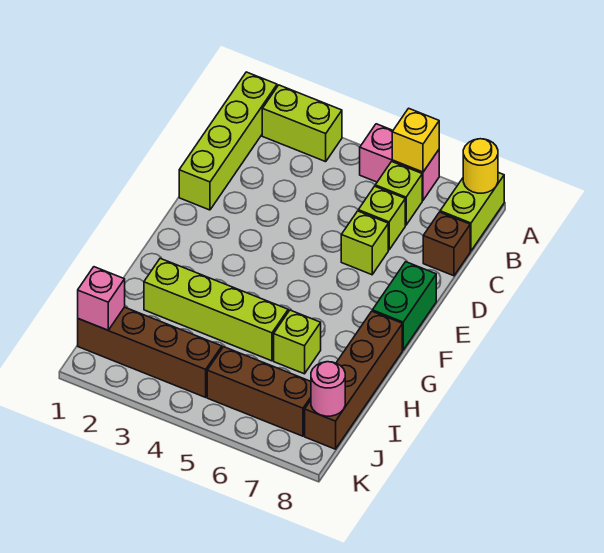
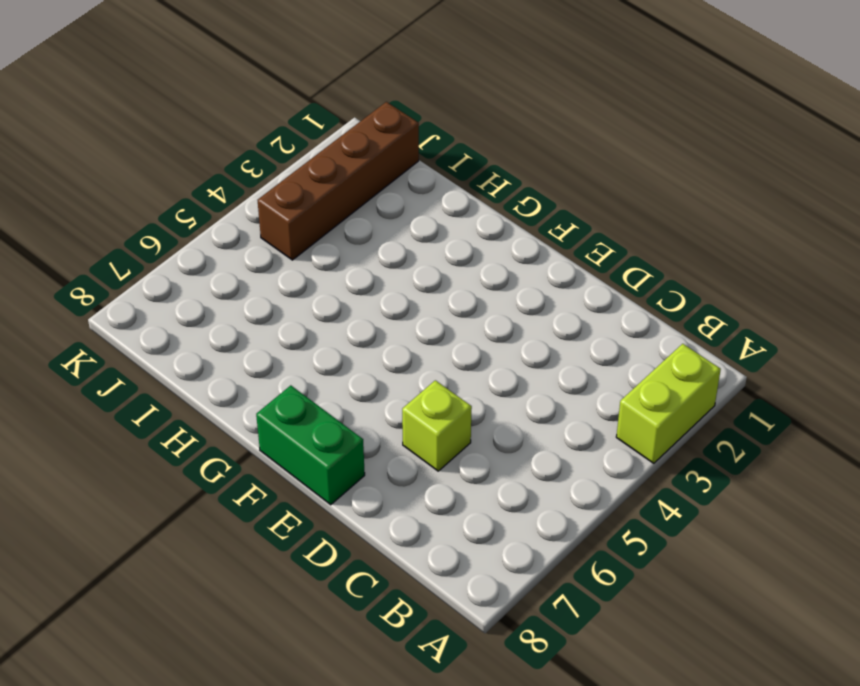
none -> lime brick A1:D1 level 1
none -> pink brick A5:A6 level 1
none -> lime brick A8:B8 level 1

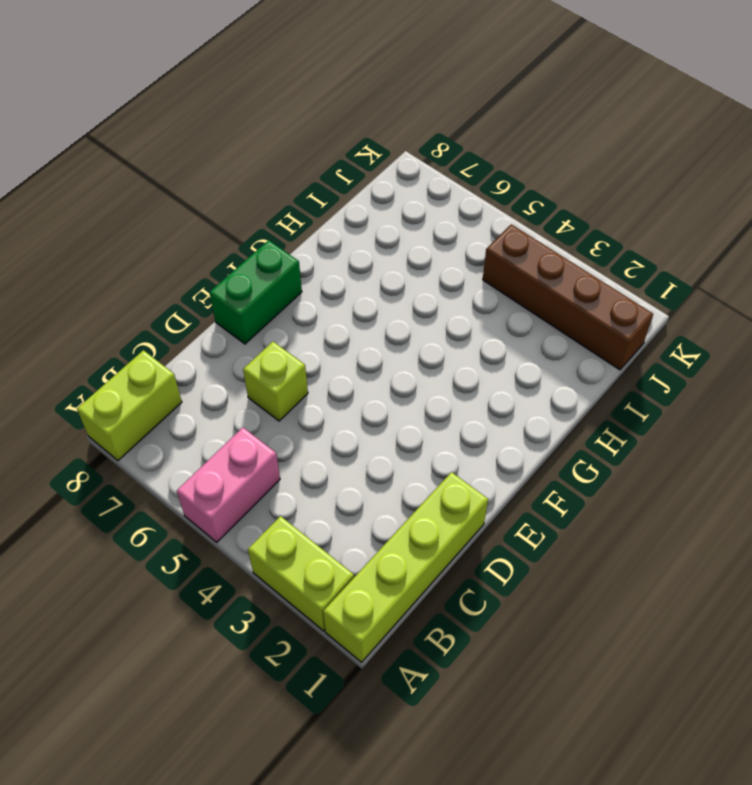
pink brick A5:B5 level 1 -> pink brick A5:A6 level 1
none -> lime brick B6 level 1
none -> lime brick C6 level 1
none -> brown brick C8 level 1

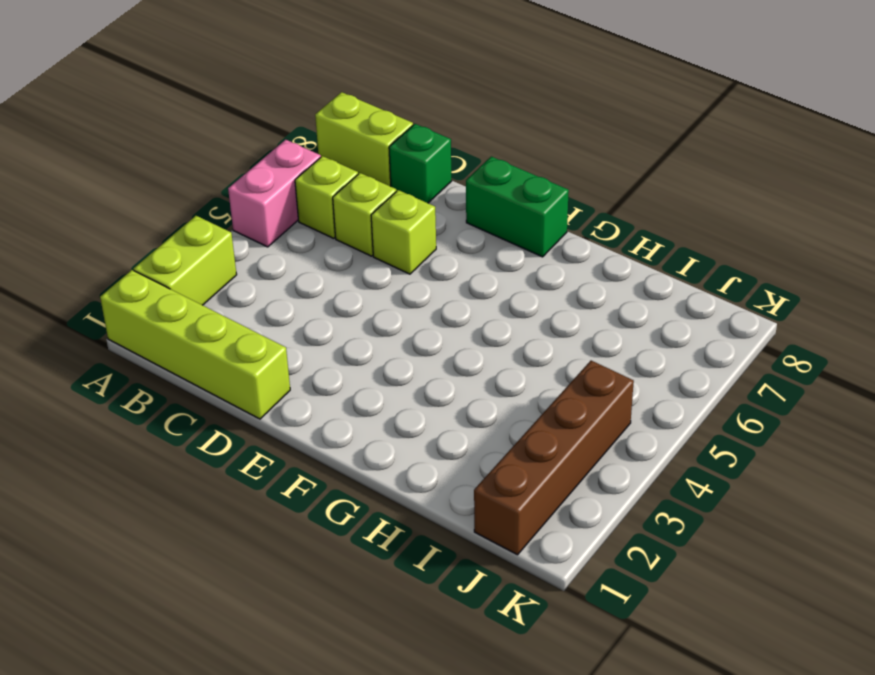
green brick C8 level 1 -> brown brick C8 level 1
none -> brown brick G8:J8 level 1
none -> lime brick H2:H5 level 1
none -> lime brick H6 level 1

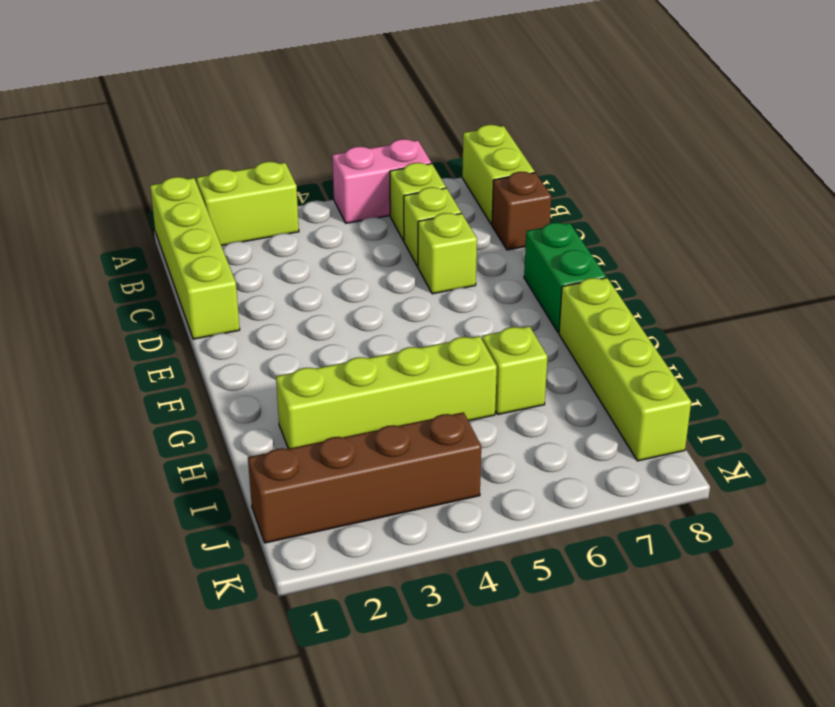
lime brick G8:J8 level 1 -> brown brick G8:J8 level 1
none -> brown brick J5:J7 level 1
none -> yellow brick A6 level 2
none -> yellow round brick A8 level 2

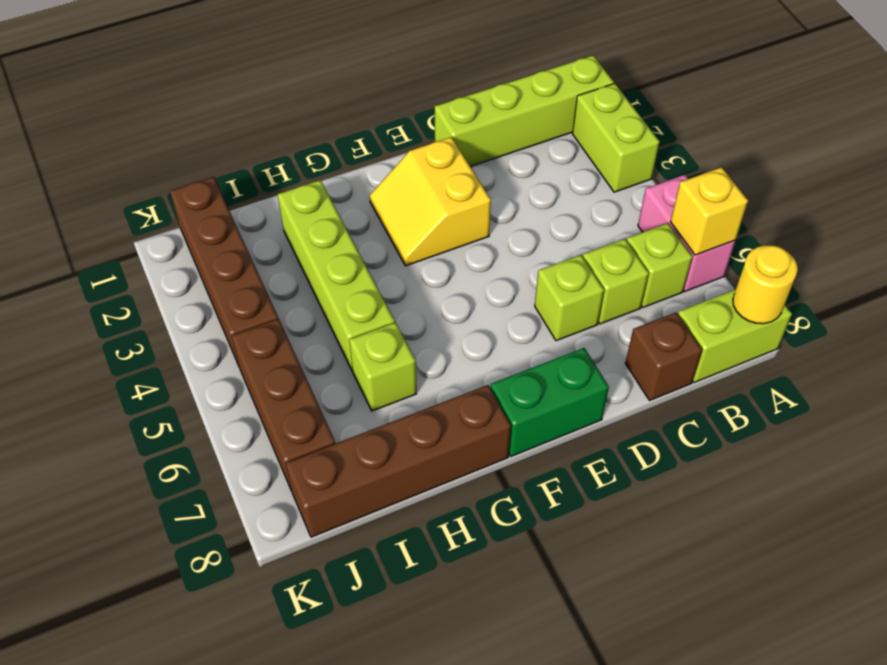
yellow slope E2:F3 level 1 top E -> none
none -> pink brick J1 level 2
none -> pink round brick J8 level 2

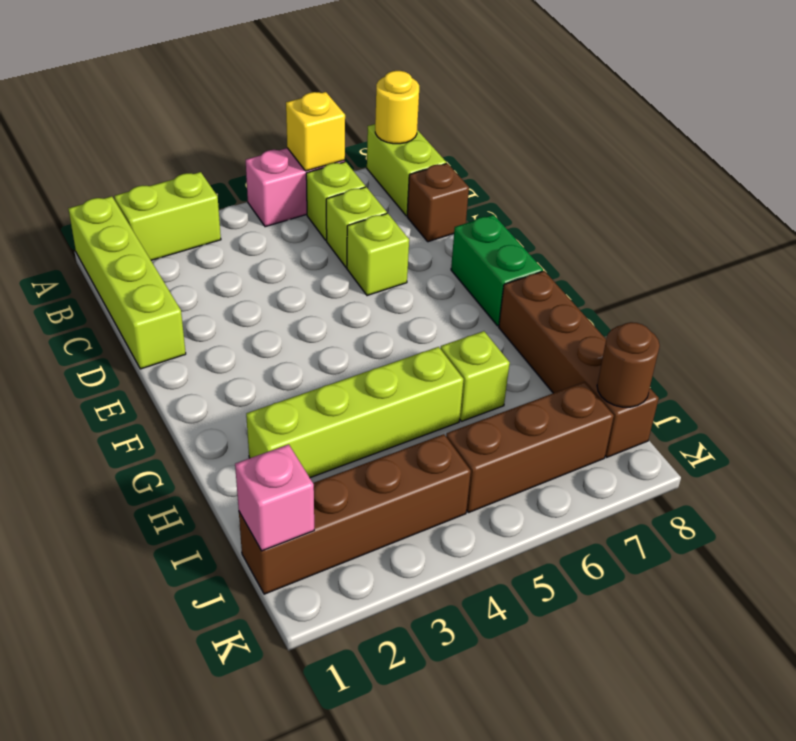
brown round brick J8 level 2 -> pink round brick J8 level 2

